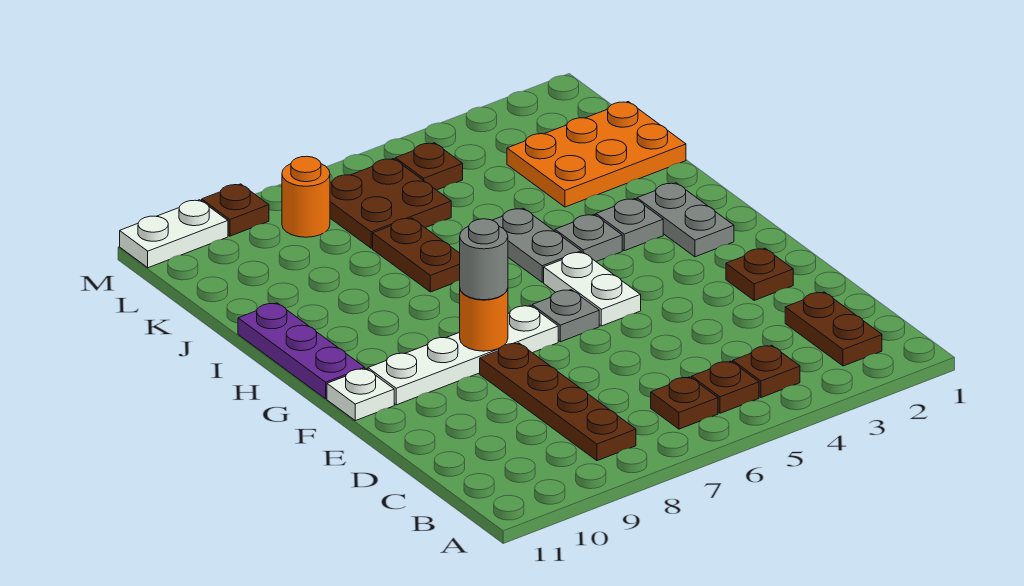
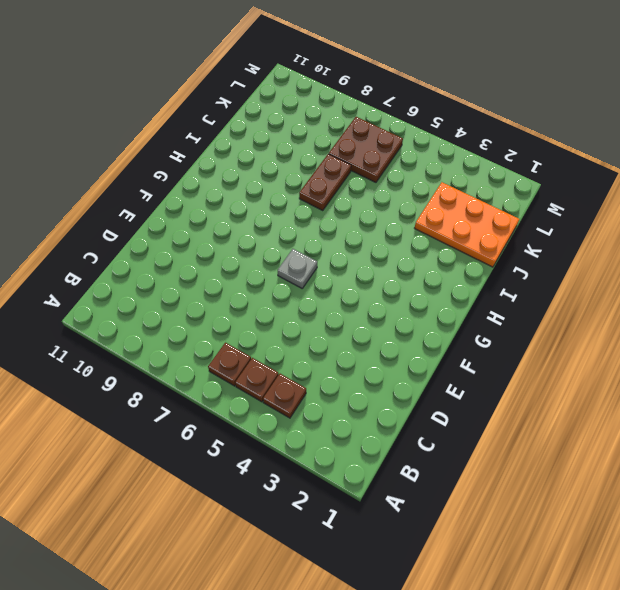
none -> brown plate B2:C2 level 1
none -> brown plate B8:E8 level 1
none -> brown plate E2 level 1

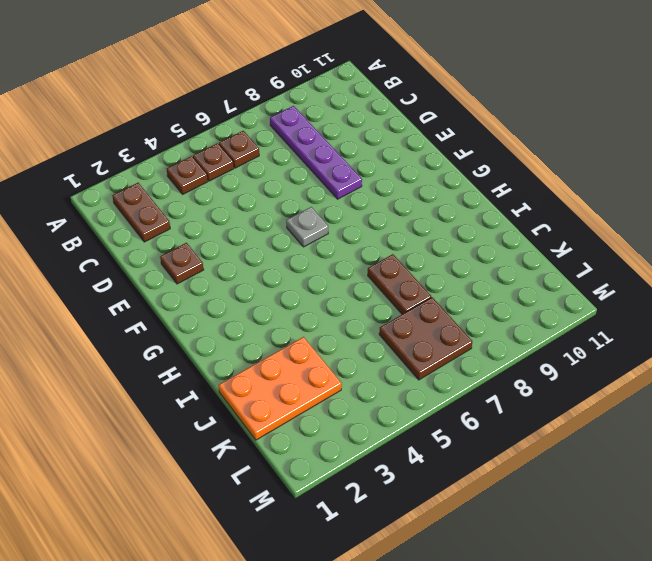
purple plate B8:E8 level 1 -> brown plate B8:E8 level 1
none -> white plate F5:G5 level 1
none -> white plate F7:F10 level 1
none -> white plate F11 level 1

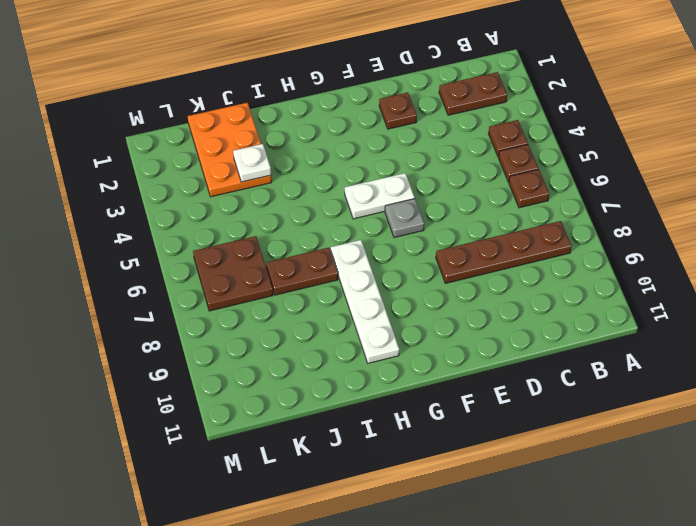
white plate H7:H10 level 1 -> white plate F7:F10 level 1
white plate J3 level 2 -> white plate F11 level 1
none -> grey plate G2:H2 level 1
none -> purple plate G11:I11 level 1
none -> grey plate H3 level 1

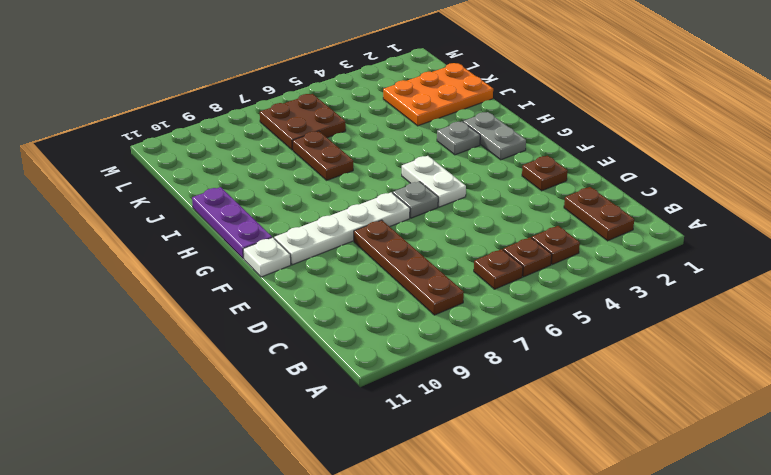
none -> grey plate H4 level 1
none -> grey plate H5:I5 level 1
none -> brown plate L5 level 1

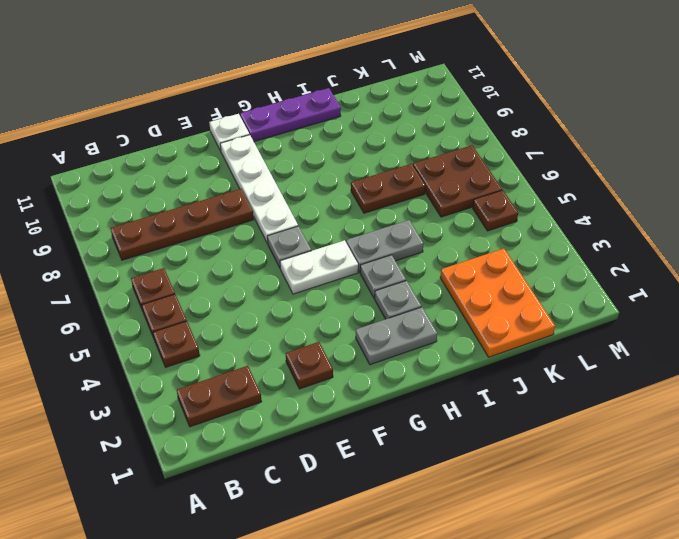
none -> orange round brick L8 level 1
none -> brown plate M9 level 1
none -> white plate M10:M11 level 1

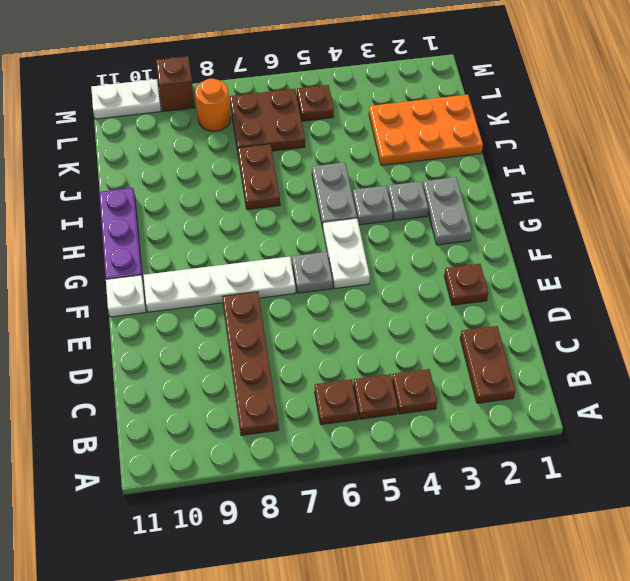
brown brick M9 level 1 -> brown plate M9 level 1
none -> orange round brick F8 level 2
none -> grey round brick F8 level 3

